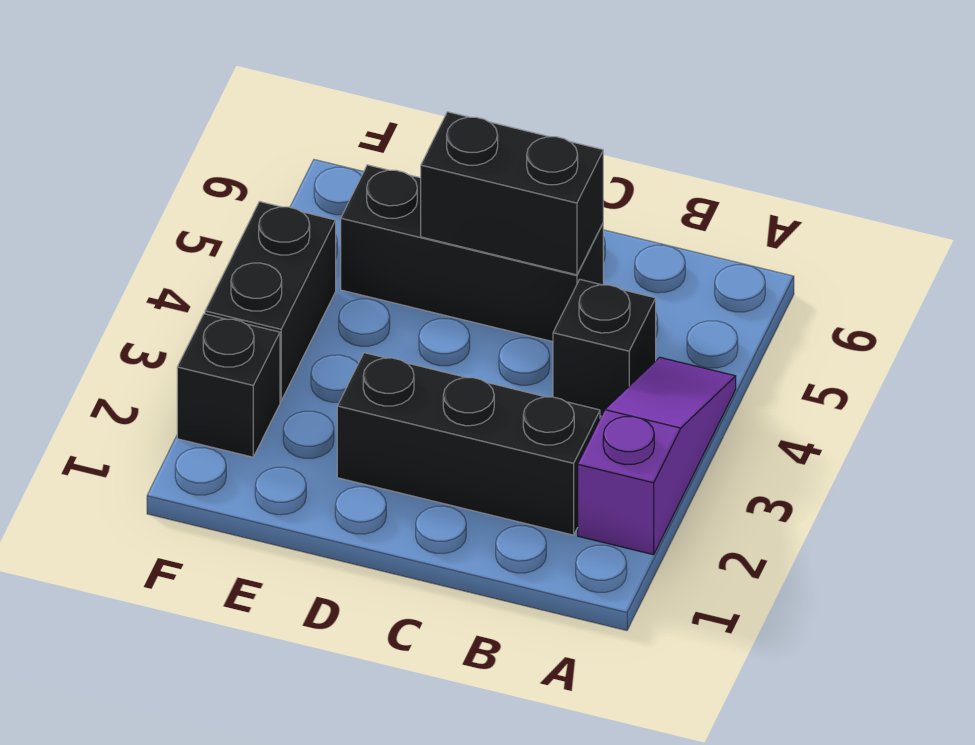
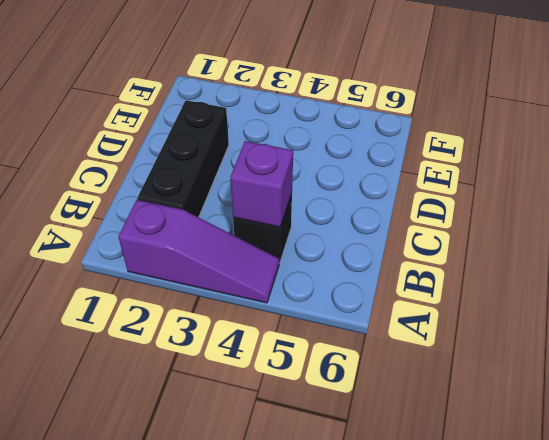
purple brick B4 level 2 -> none
none -> black brick C5:E5 level 1
none -> black brick F2 level 1

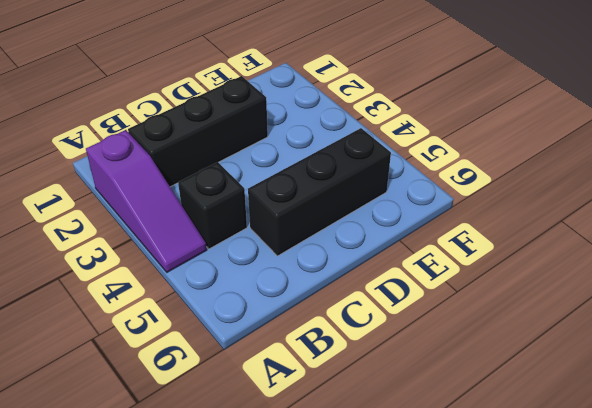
none -> black brick F2 level 1
none -> black brick F3:F4 level 1

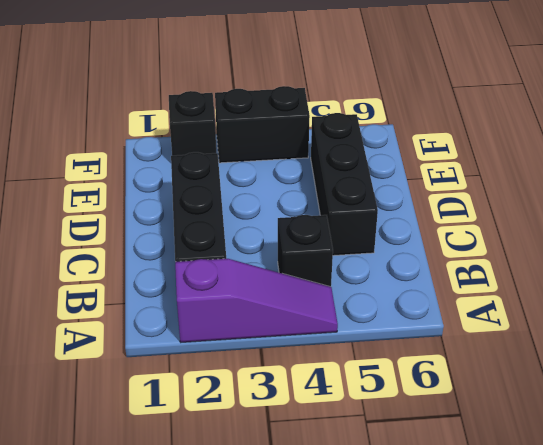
none -> black brick C5:D5 level 2

